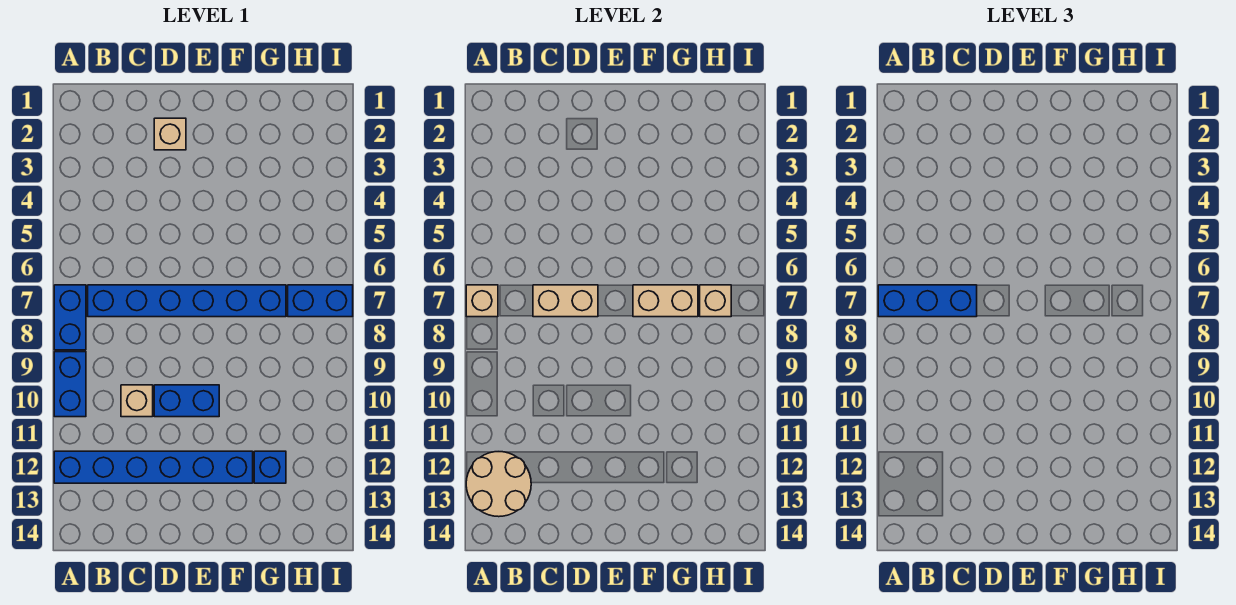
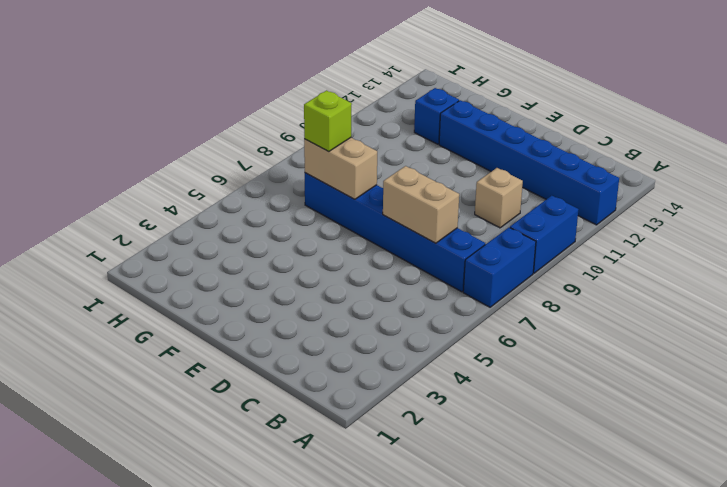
lime brick G7 level 3 -> none
none -> tan brick D2 level 1
none -> blue brick D10:E10 level 1
none -> blue brick H7:I7 level 1

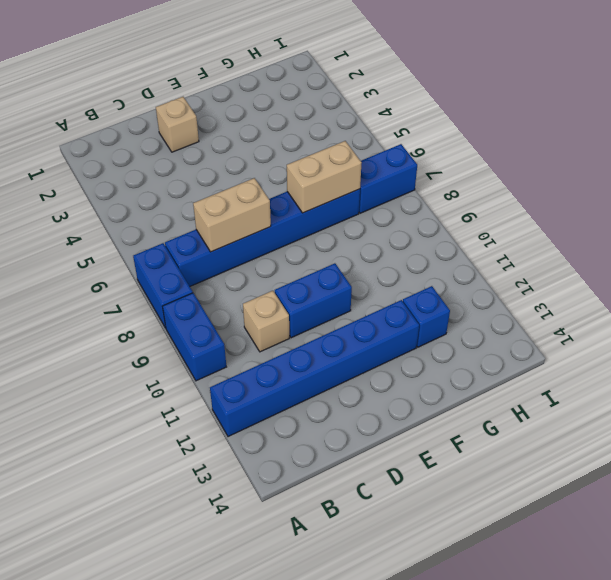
none -> tan brick A7 level 2
none -> tan round brick A12:B13 level 2
none -> tan brick H7 level 2

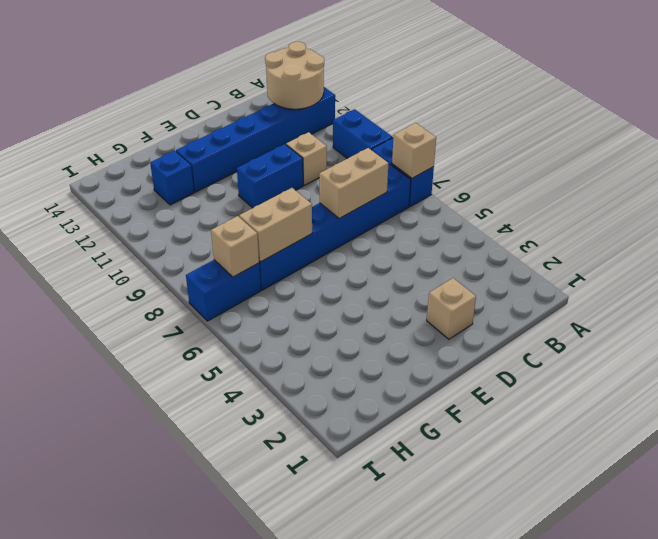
none -> blue brick A7:C7 level 3

